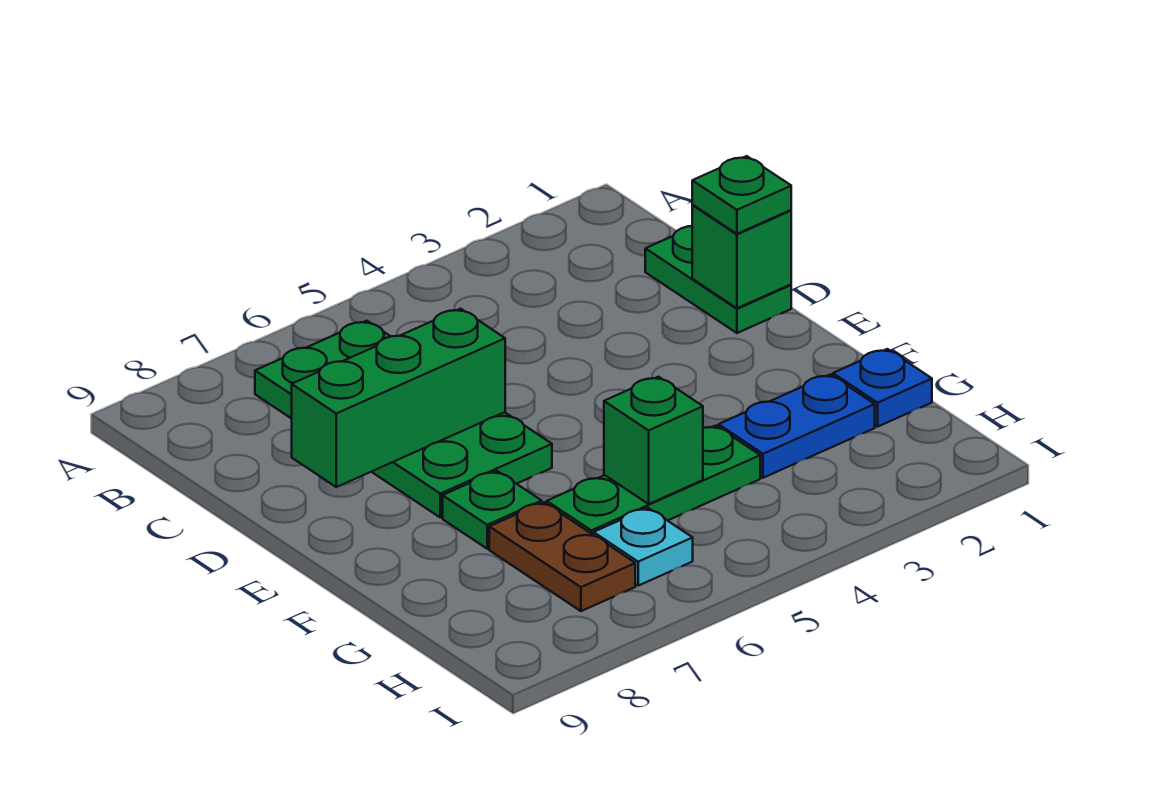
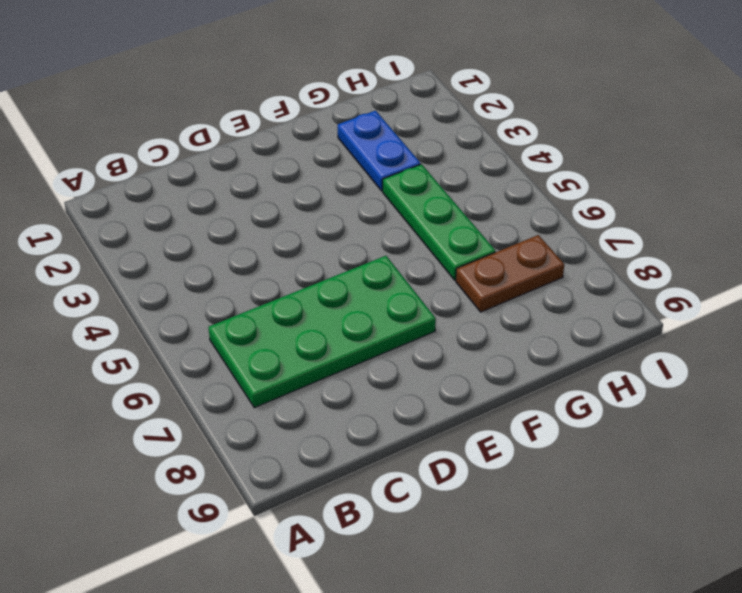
none -> green plate C1:D1 level 1
none -> green plate F7 level 1
none -> blue plate G1 level 1

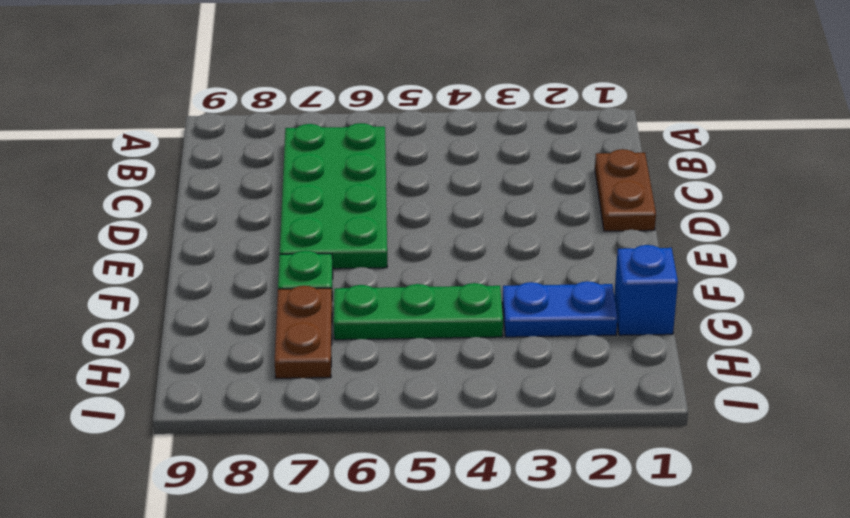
brown plate C1:D1 level 1 -> green plate C1:D1 level 1
blue brick G1 level 1 -> blue plate G1 level 1
none -> cyan plate H6 level 1
none -> green brick D1 level 2
none -> green brick D6:D8 level 2

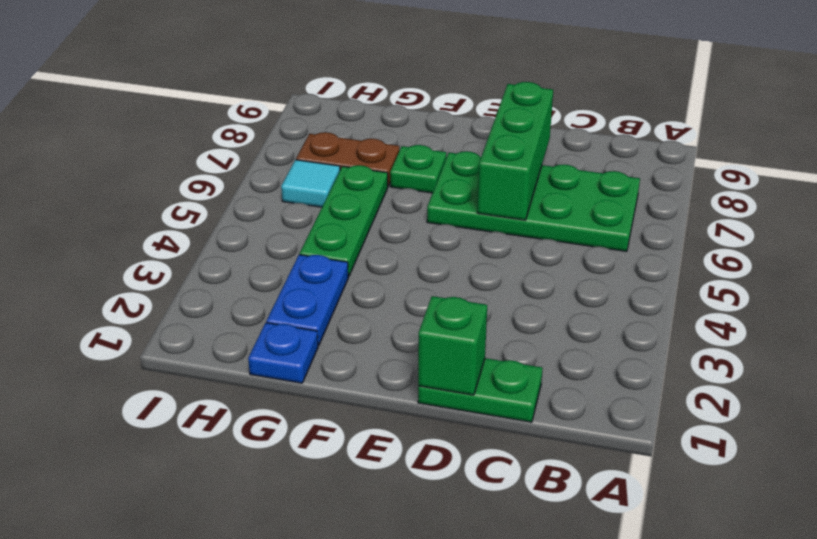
cyan tile H6 level 1 -> cyan plate H6 level 1
none -> green brick G5 level 2
none -> green plate D1 level 3

